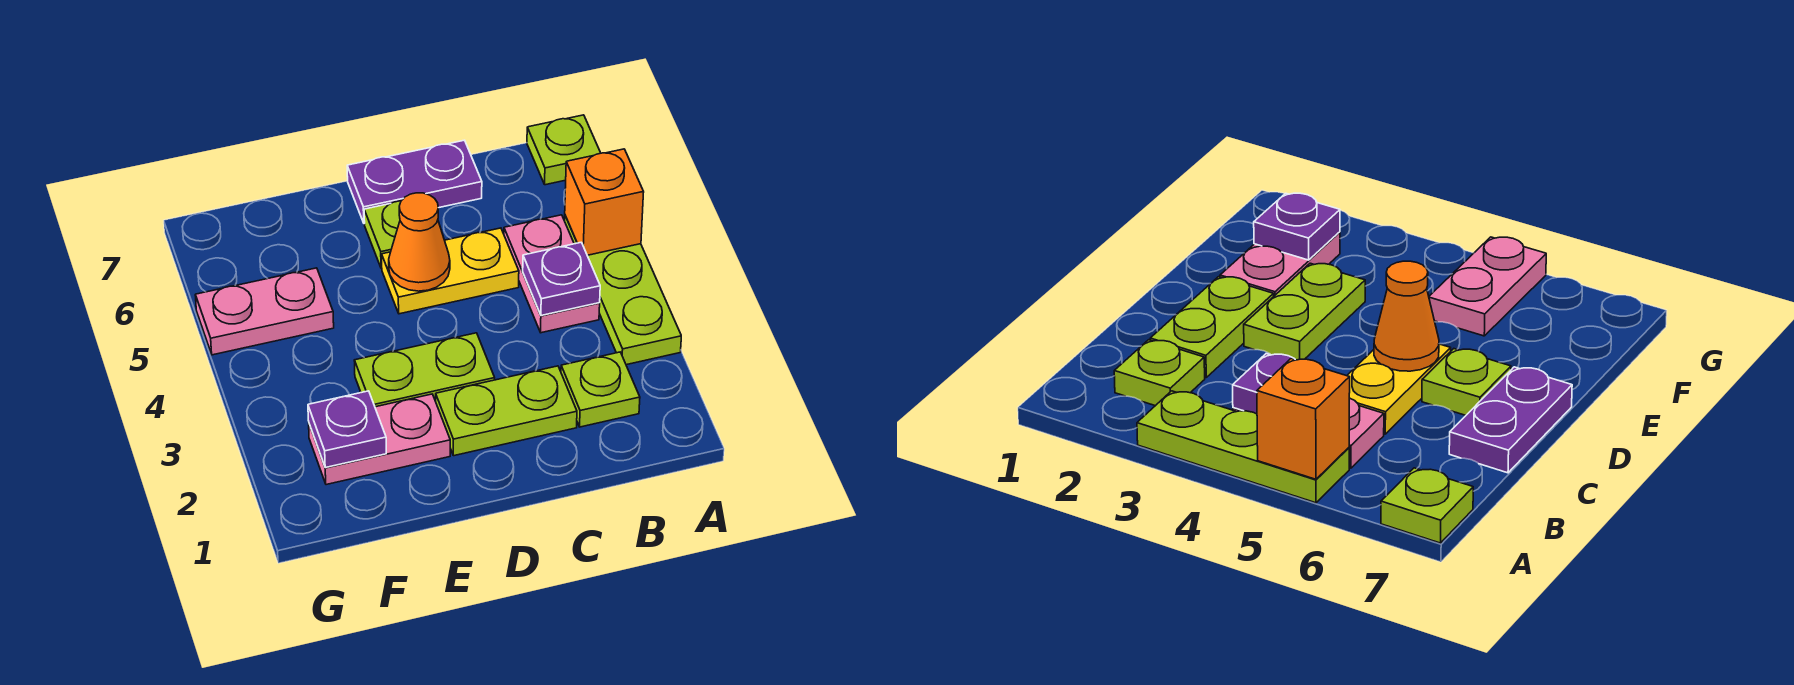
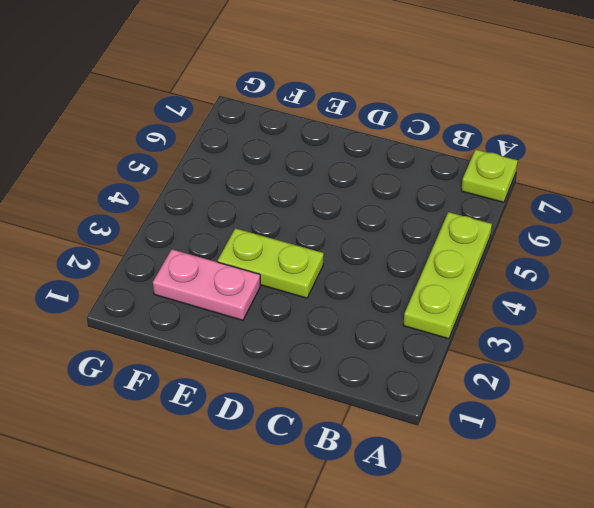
none -> lime plate B2 level 1
none -> pink plate B4:B5 level 1
none -> lime plate C2:D2 level 1

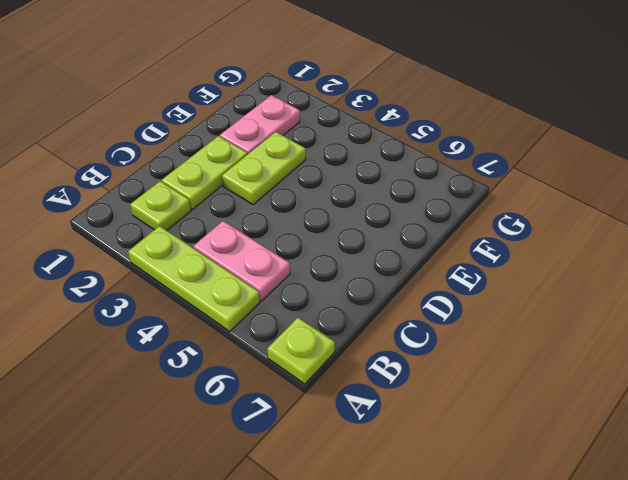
none -> yellow plate C5:D5 level 1
none -> purple plate C7:D7 level 1
none -> lime plate D6 level 1

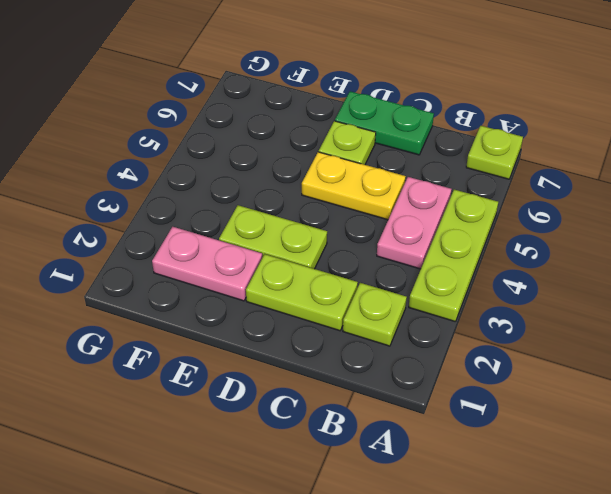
green plate C7:D7 level 1 -> purple plate C7:D7 level 1
none -> pink plate F5:G5 level 1
none -> orange brick A5 level 2
none -> purple plate B4 level 2

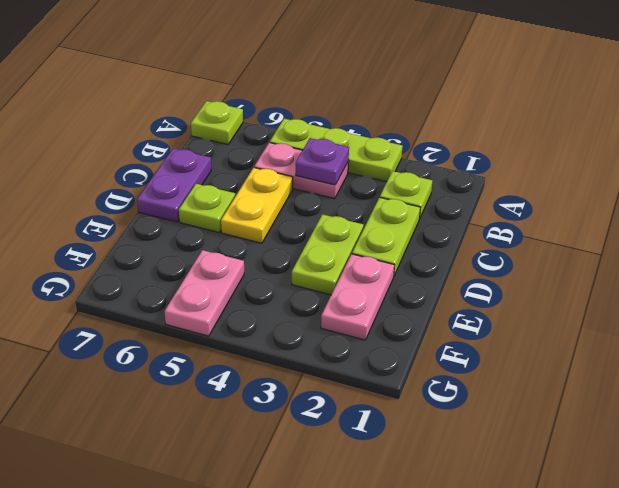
none -> orange brick A5 level 2
none -> orange cone D5 level 2
none -> purple plate F2 level 2

